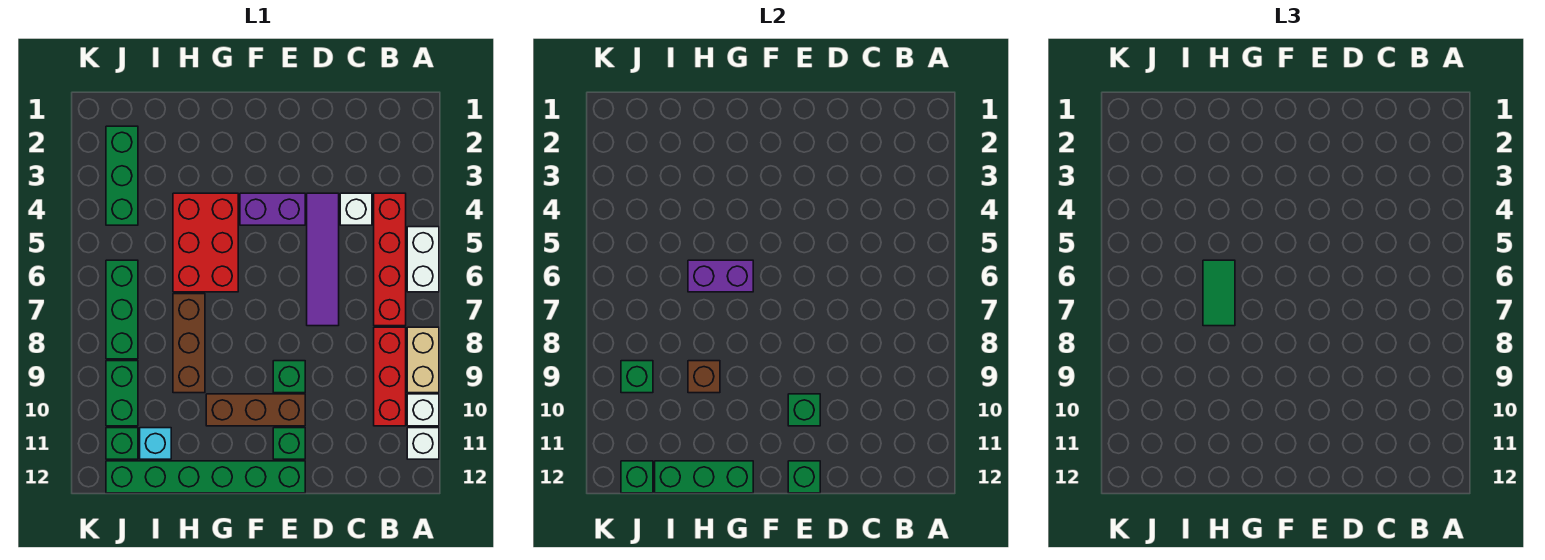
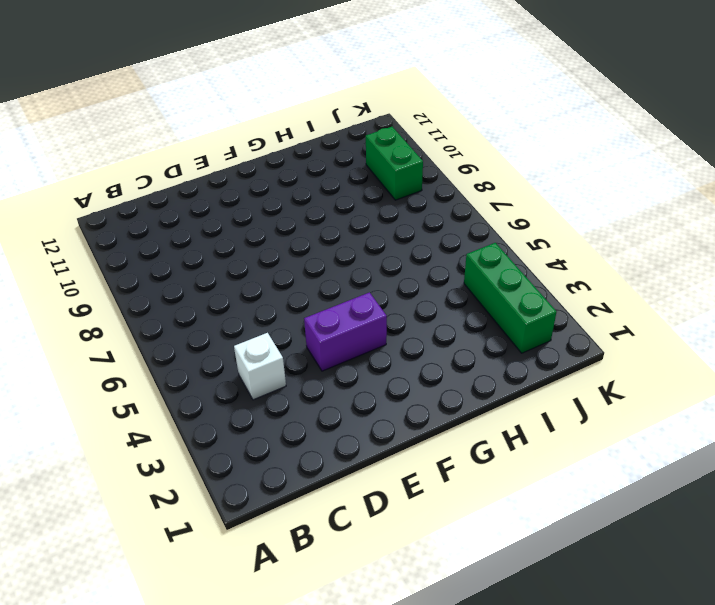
none -> white brick A5:A6 level 1
none -> tan brick A8:A9 level 1
none -> white brick A10 level 1

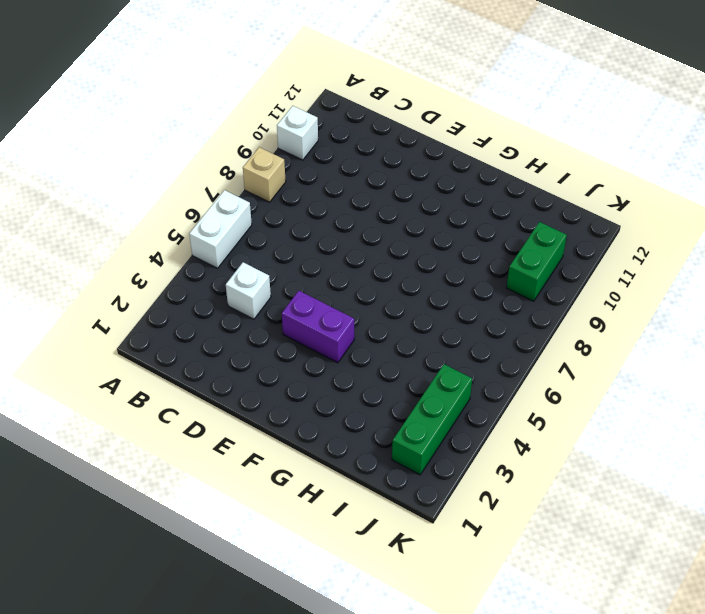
tan brick A8 level 1 -> tan brick A8:A9 level 1
none -> white brick A11 level 1
none -> red brick B4:B7 level 1
none -> red brick B8:B10 level 1

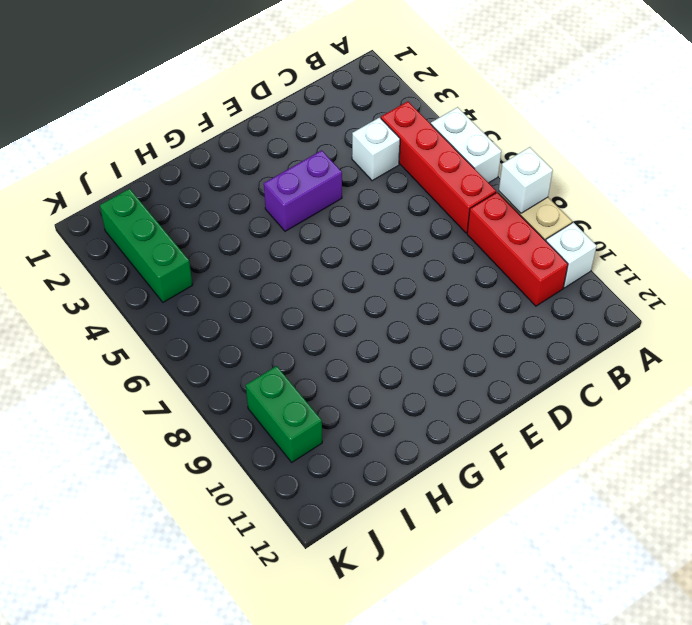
white brick A8 level 2 -> white brick A11 level 1
none -> purple tile D4:D7 level 1
none -> green brick E9 level 1
none -> brown brick E10:G10 level 1

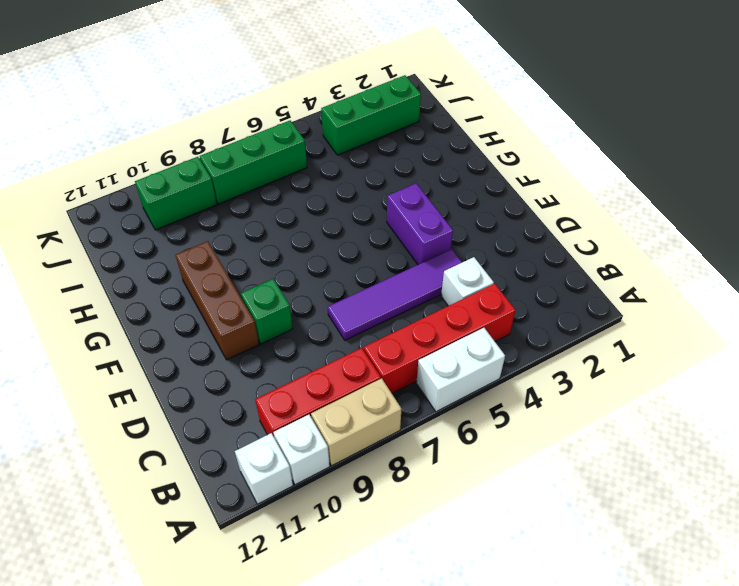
none -> green brick E11 level 1
none -> green brick E12:J12 level 1
none -> red brick G4:H6 level 1

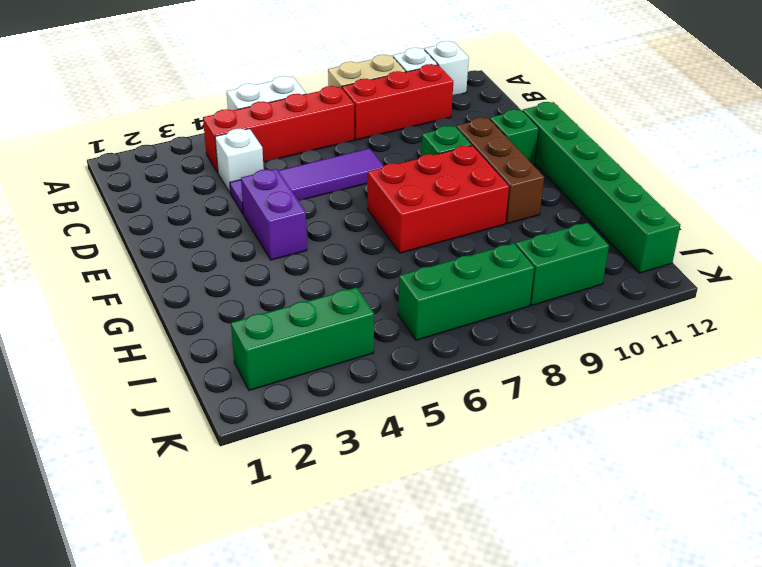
red brick F7:G9 level 1 -> red brick G4:H6 level 1
none -> brown brick H7:H9 level 1
none -> cyan brick I11 level 1
none -> green brick J11 level 1

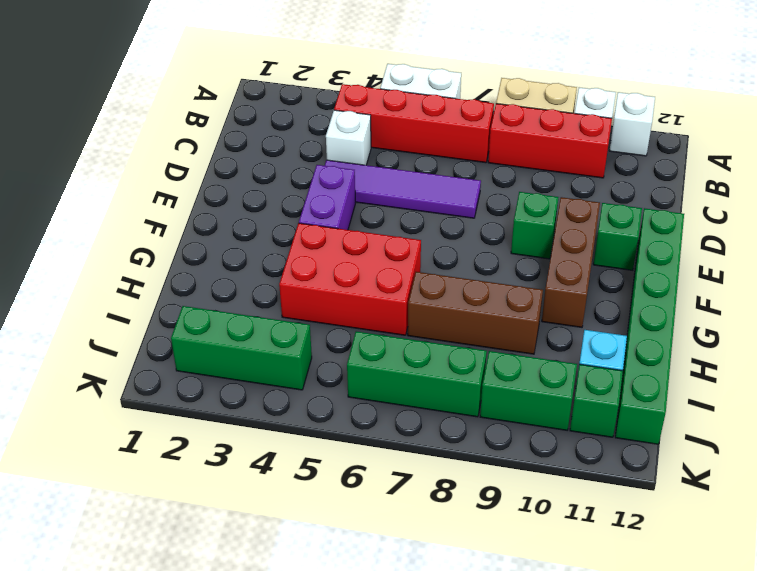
none -> green brick E10 level 2
none -> green brick E12 level 2
none -> purple brick G6:H6 level 2

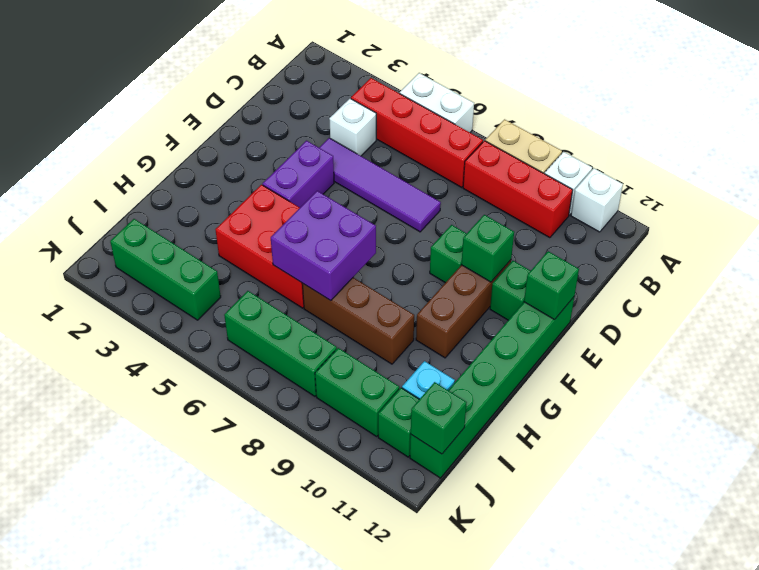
purple brick G6:H7 level 2 -> purple brick G6:H6 level 2
none -> green brick G12:I12 level 2
none -> brown brick H9 level 2
none -> green brick J9 level 2

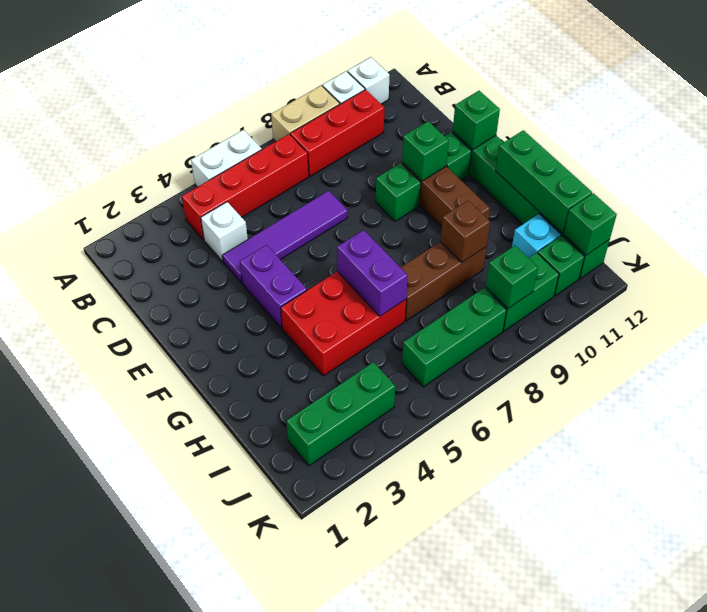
none -> green tile H6:H7 level 3

